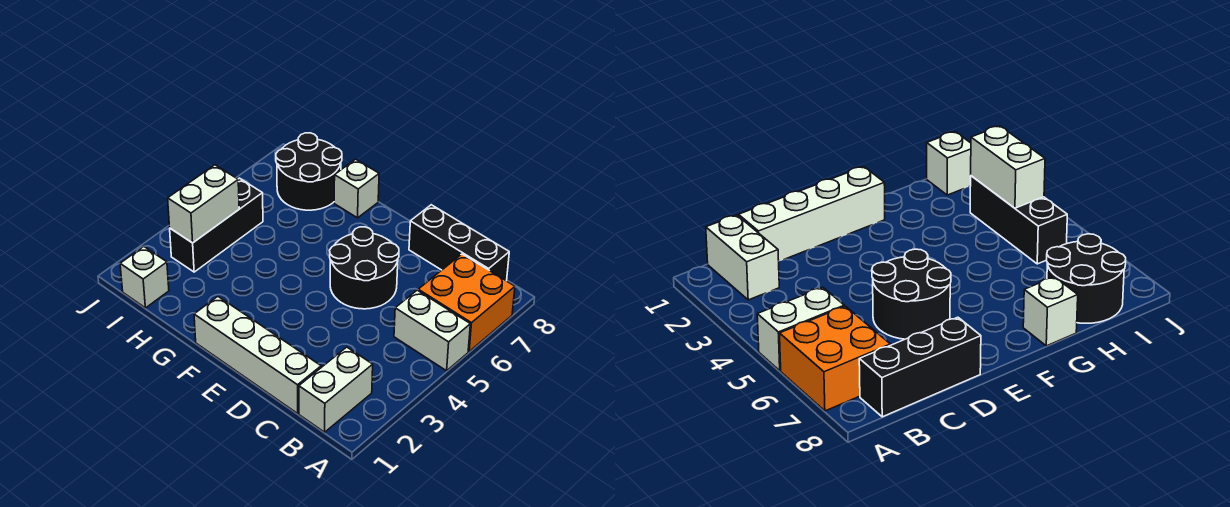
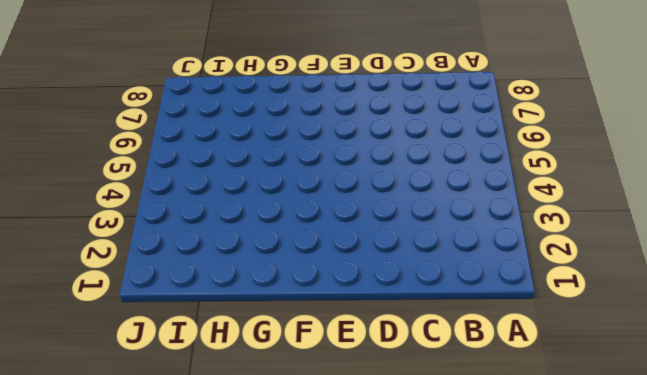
none -> white brick A5:B5 level 1
none -> orange brick A6:B7 level 1

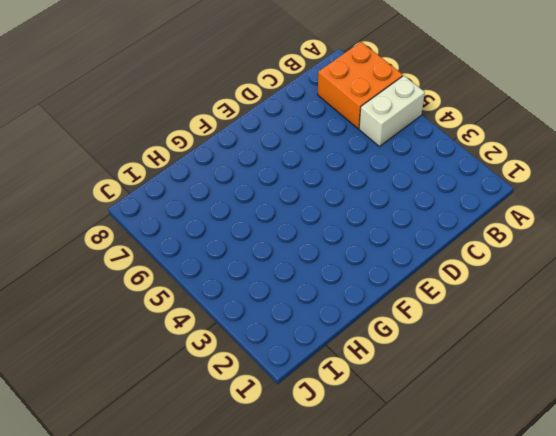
none -> white brick B1:B2 level 1
none -> black brick B8:D8 level 1

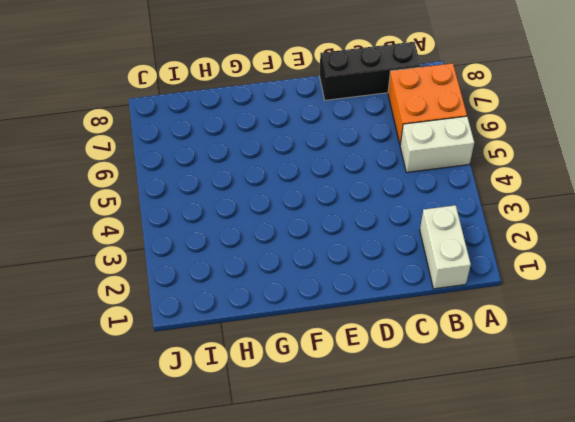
none -> white brick C1:F1 level 1
none -> black round brick D5:E6 level 1

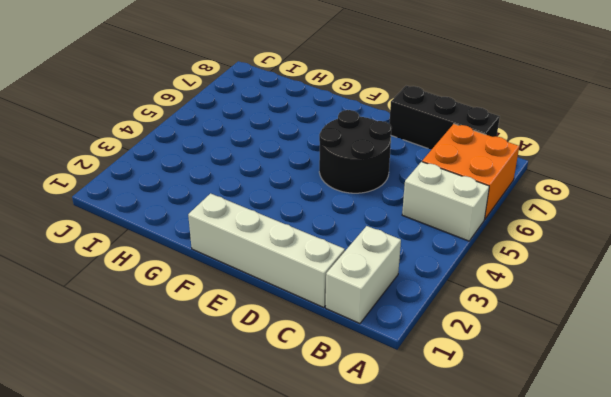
none -> white brick G8 level 1
none -> black round brick H7:I8 level 1

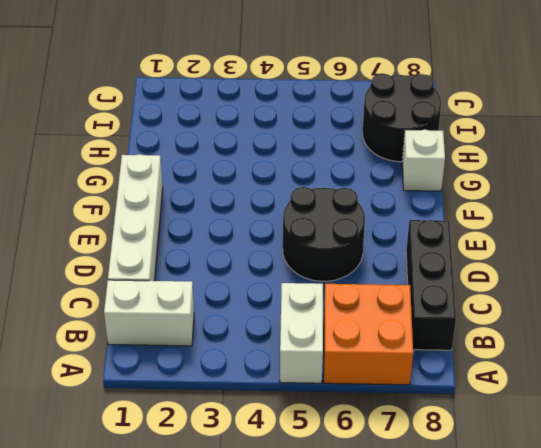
none -> white brick I1 level 1
none -> black brick I3:I5 level 1

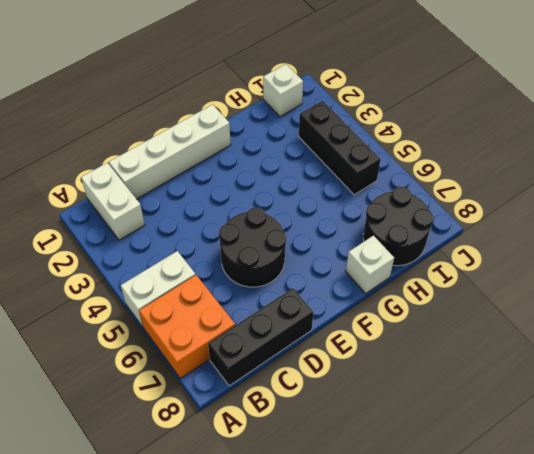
none -> white brick I3:I4 level 2

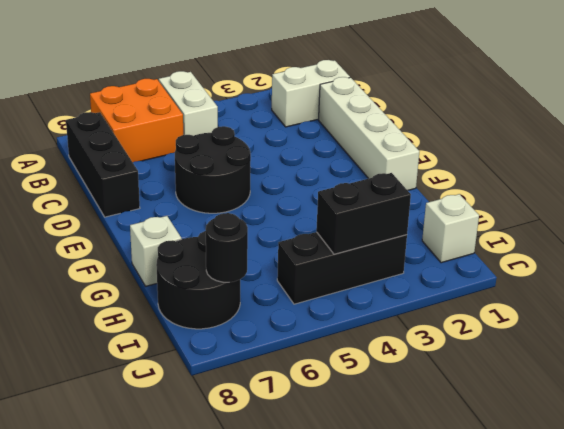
black brick I3:I4 level 2 -> white brick I3:I4 level 2
black round brick I7 level 2 -> none

